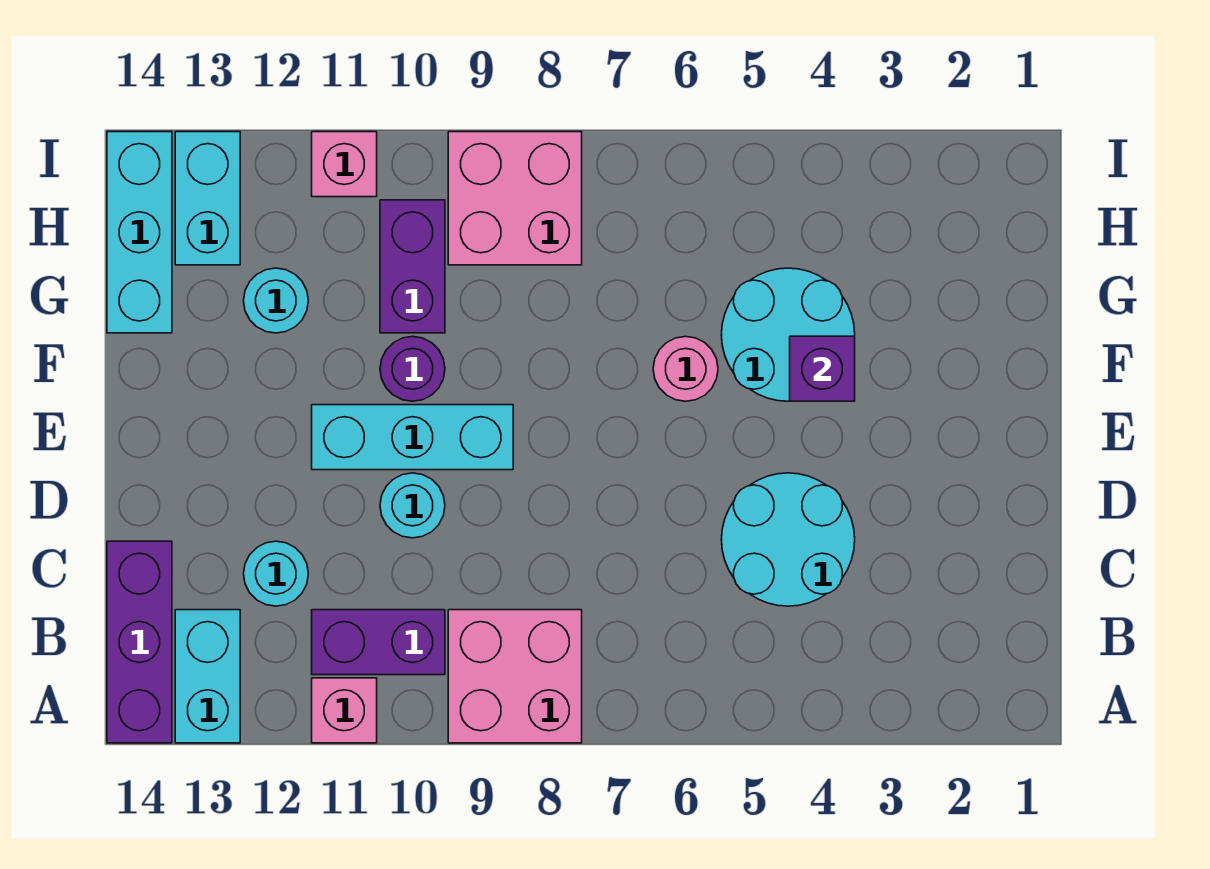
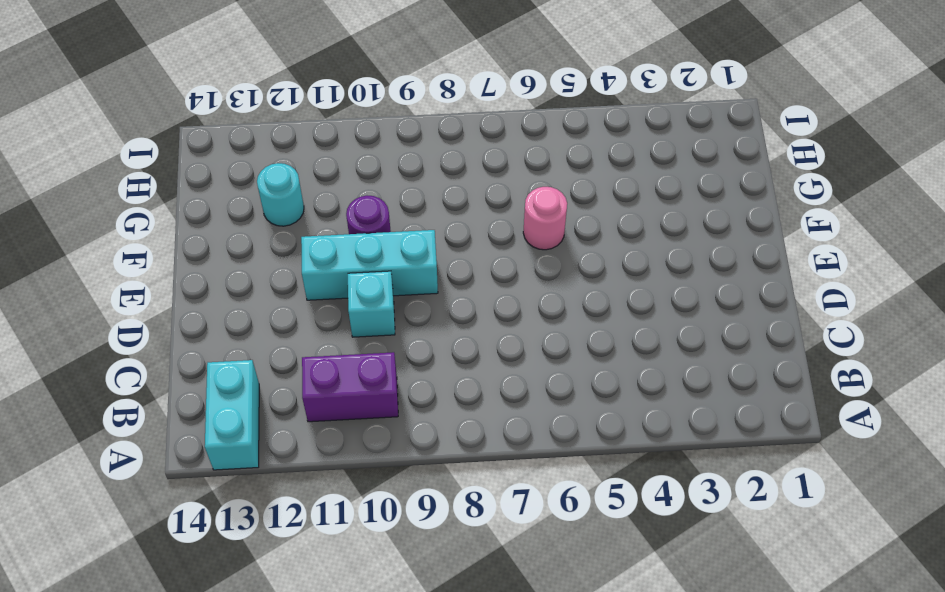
cyan brick D10 level 1 -> cyan round brick D10 level 1
none -> pink brick A8:B9 level 1
none -> pink brick A11 level 1
none -> purple brick A14:C14 level 1

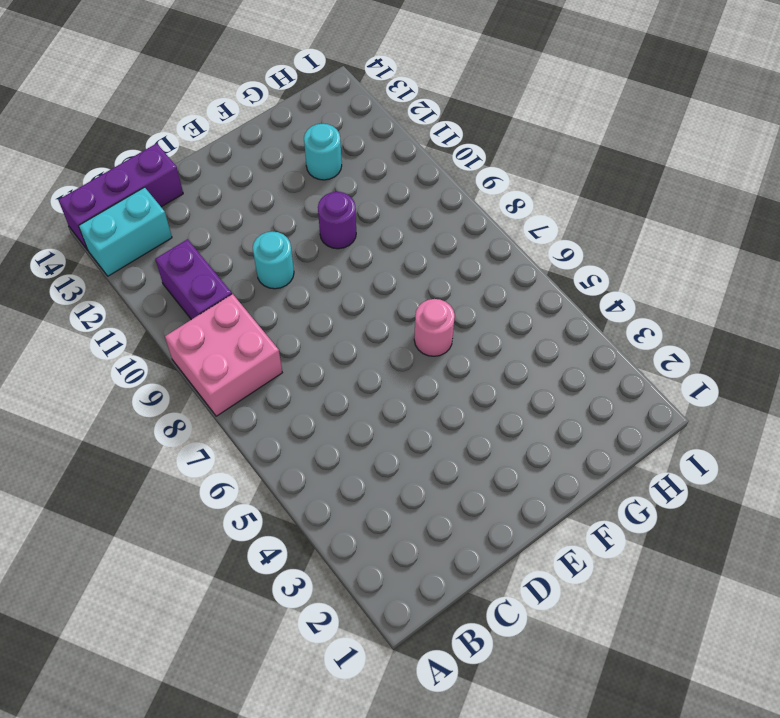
none -> pink brick A11 level 1
none -> cyan round brick C4:D5 level 1
none -> cyan round brick C12 level 1

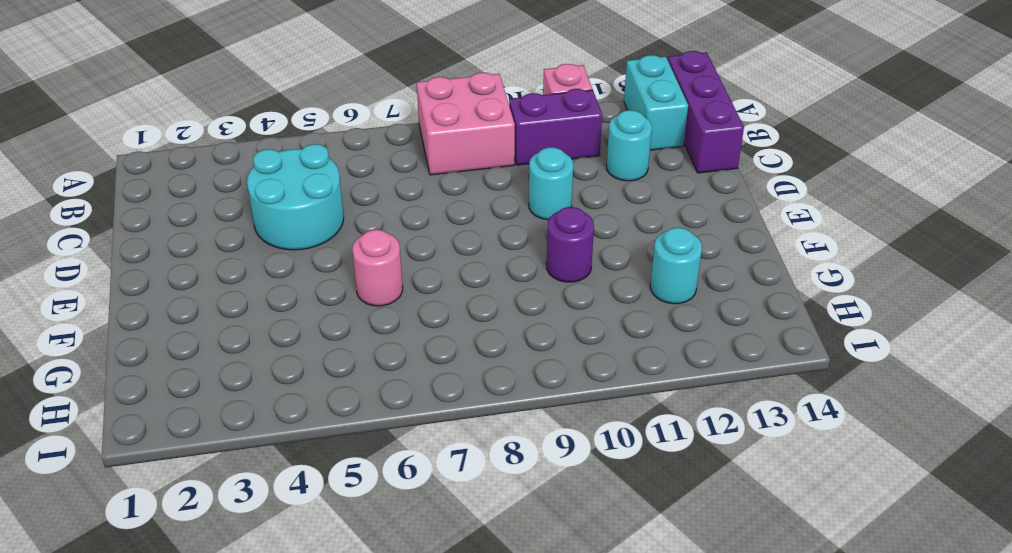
none -> cyan brick E9:E11 level 1
none -> cyan round brick F4:G5 level 1
none -> purple brick G10:H10 level 1

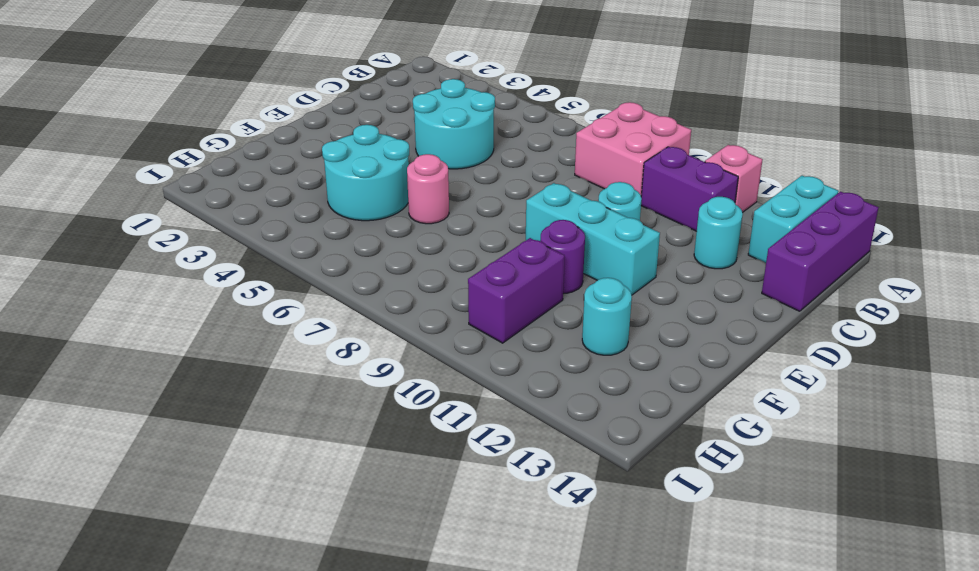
none -> cyan brick G14:I14 level 1
none -> pink brick H8:I9 level 1
none -> cyan brick H13:I13 level 1

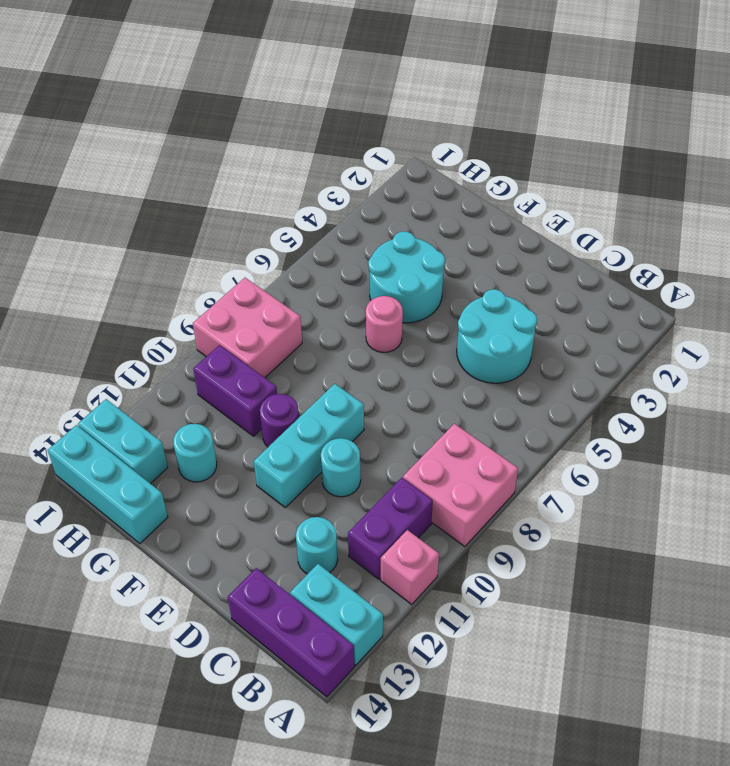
none -> pink brick I11 level 1
none -> purple brick F4 level 2

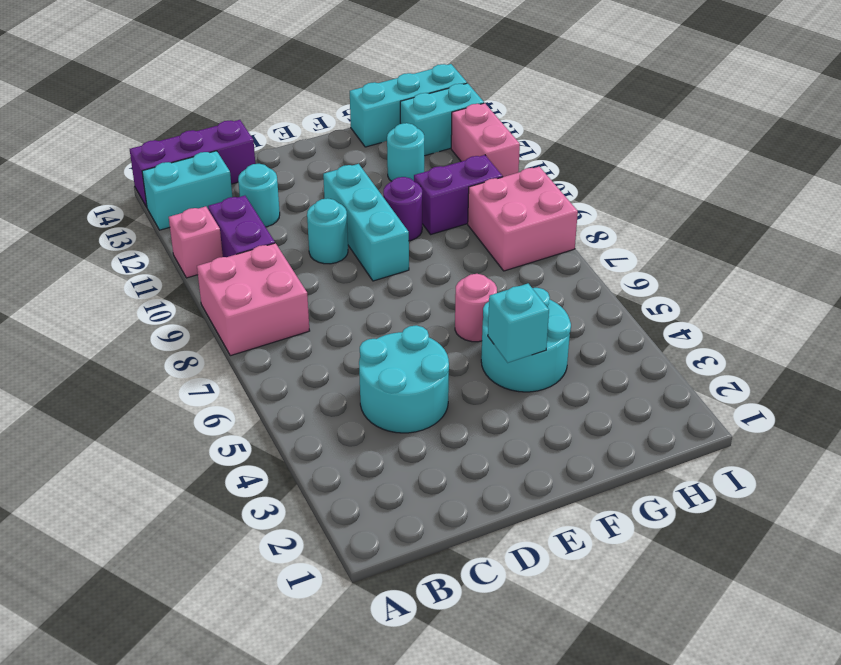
cyan brick F4 level 2 -> purple brick F4 level 2
pink brick I11:I12 level 1 -> pink brick I11 level 1

